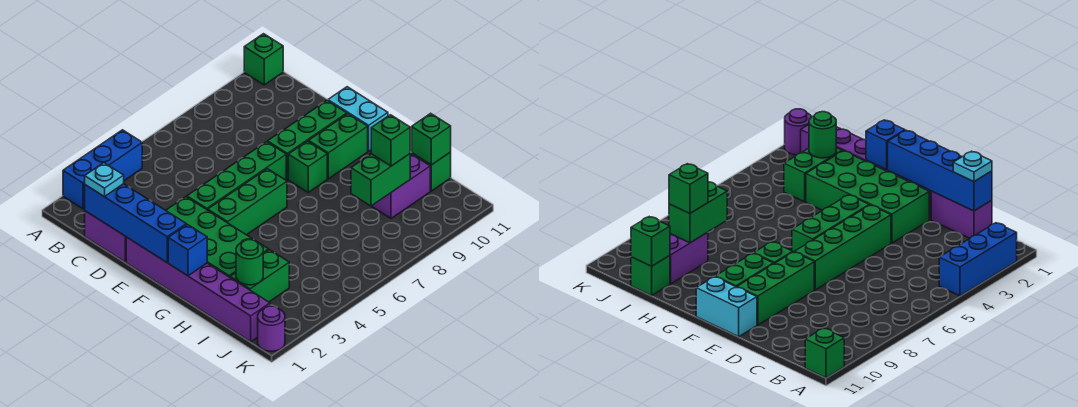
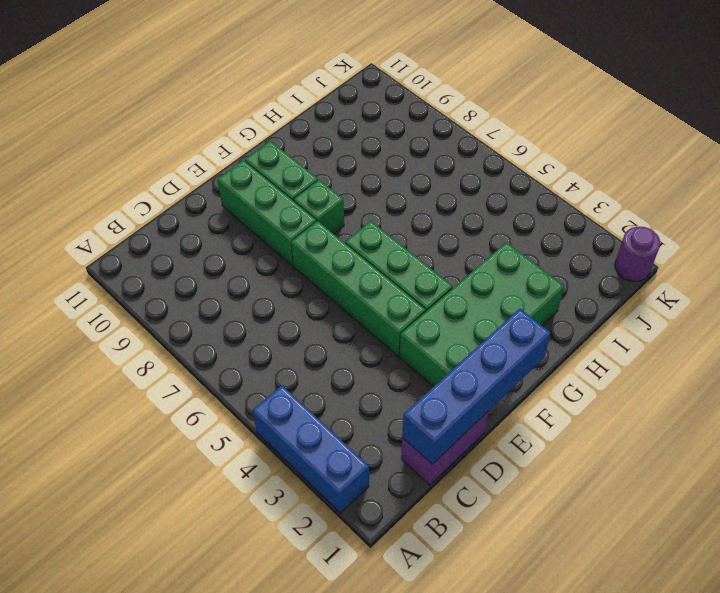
none -> green brick A11 level 1
none -> purple brick E1:J1 level 1
none -> cyan brick E11:F11 level 1

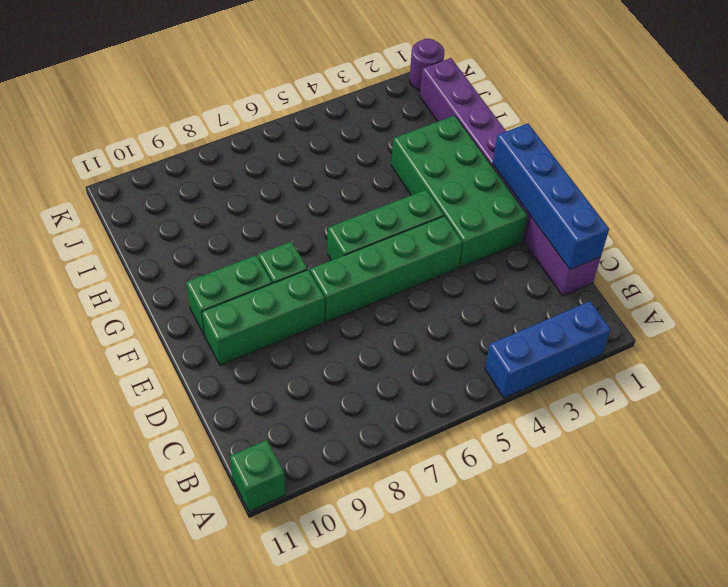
none -> cyan brick E11:F11 level 1
none -> green brick I2:I3 level 1
none -> purple brick I9:I10 level 1

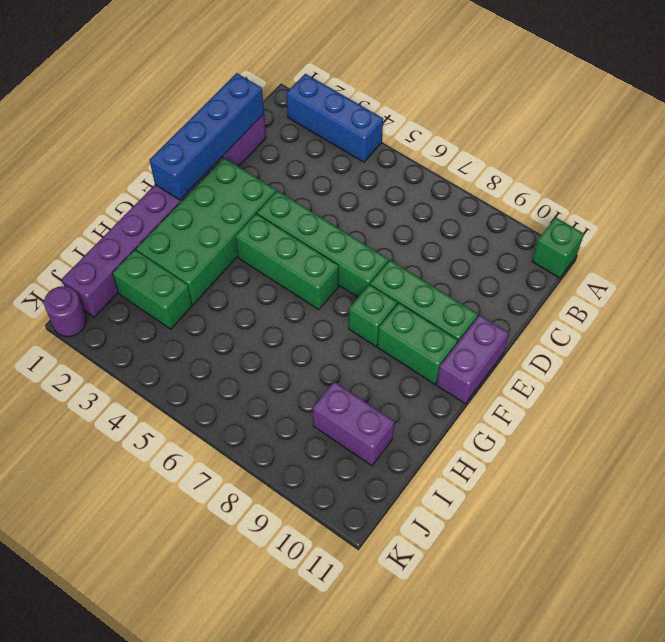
purple brick E11:F11 level 1 -> cyan brick E11:F11 level 1
none -> green brick I11 level 1
none -> blue brick G1 level 2
none -> green round brick I2 level 2

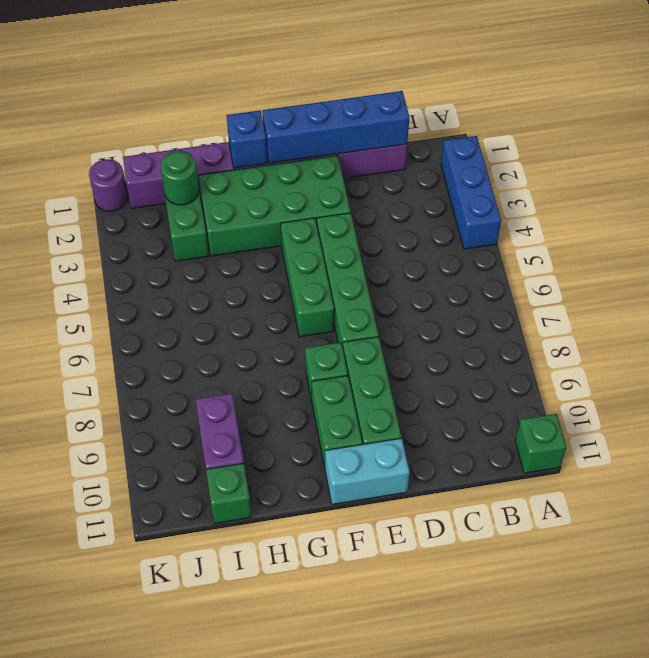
none -> green brick I8:I9 level 2
none -> green brick I11 level 2
none -> cyan plate C1 level 3

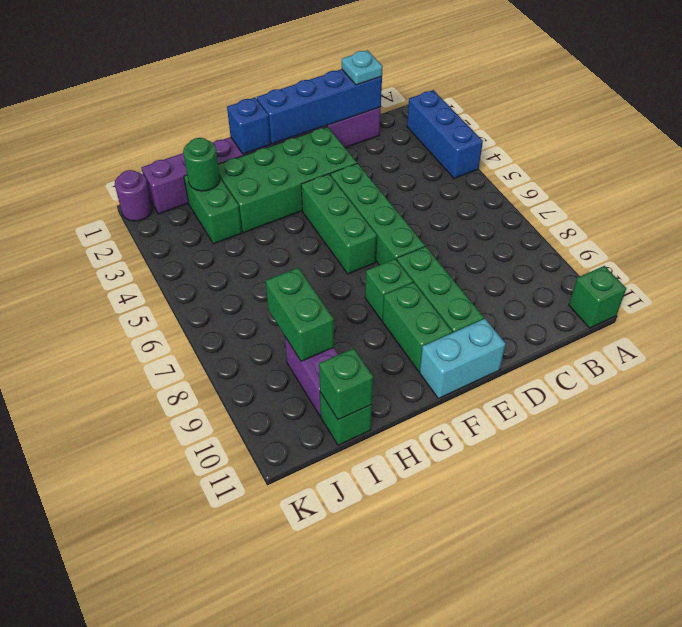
none -> green brick I9 level 3

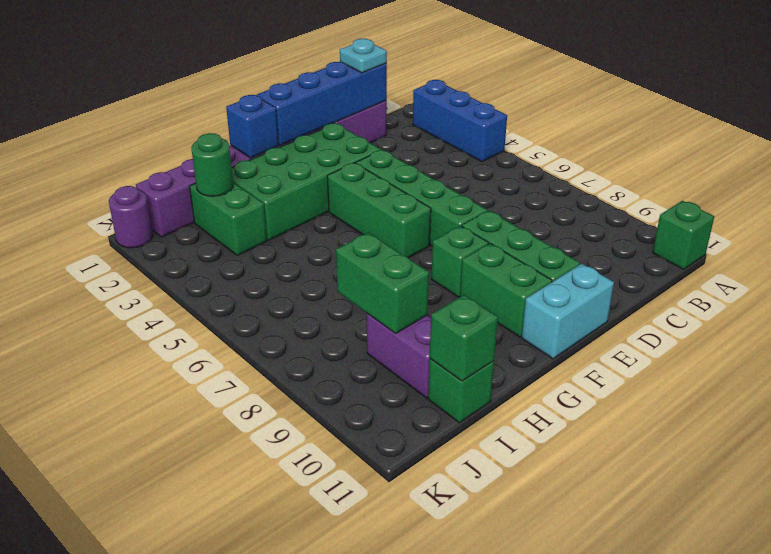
none -> green brick I9 level 3

